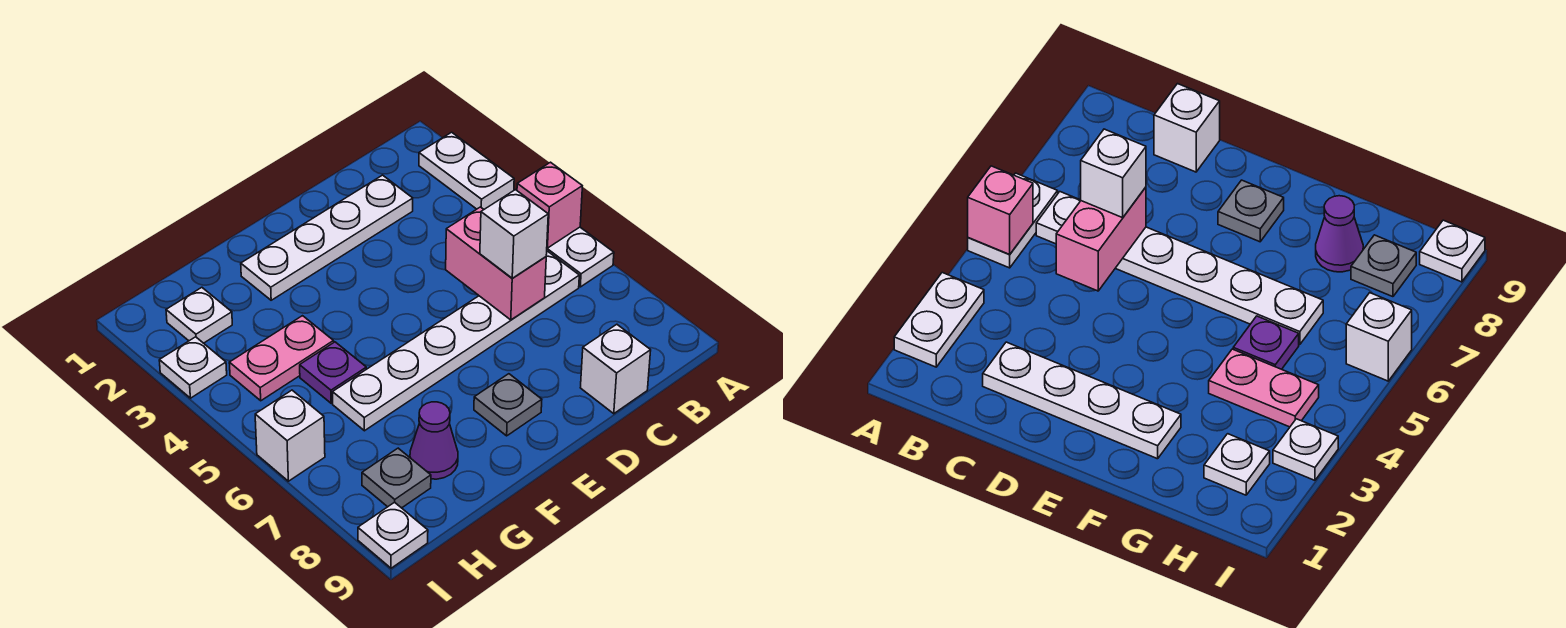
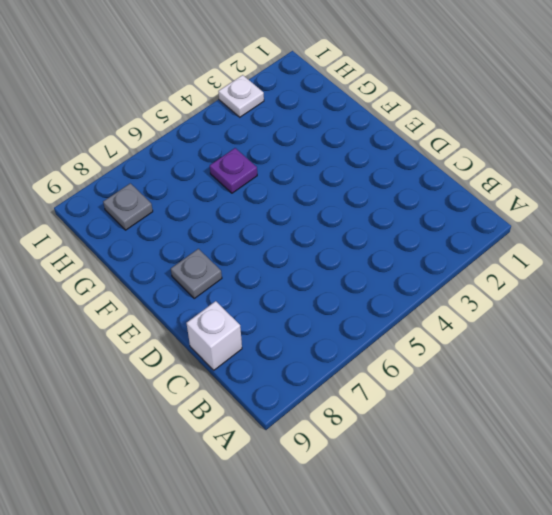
none -> white plate A2:A3 level 1
none -> white plate A5:A6 level 1
none -> white plate B6:G6 level 1

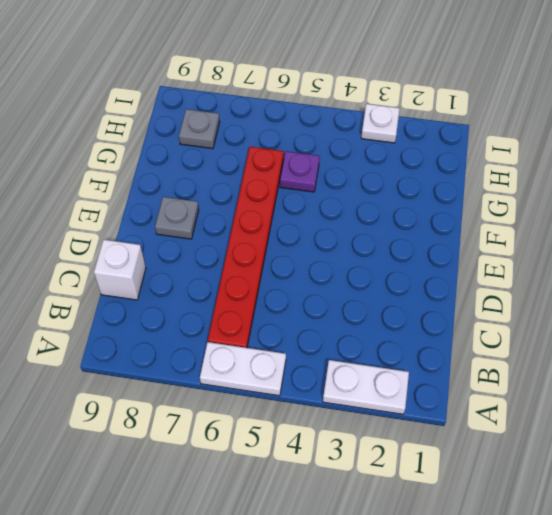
red plate B6:G6 level 1 -> white plate B6:G6 level 1
none -> white plate C2:F2 level 1
none -> pink plate G4:H4 level 1
none -> purple cone G8 level 1

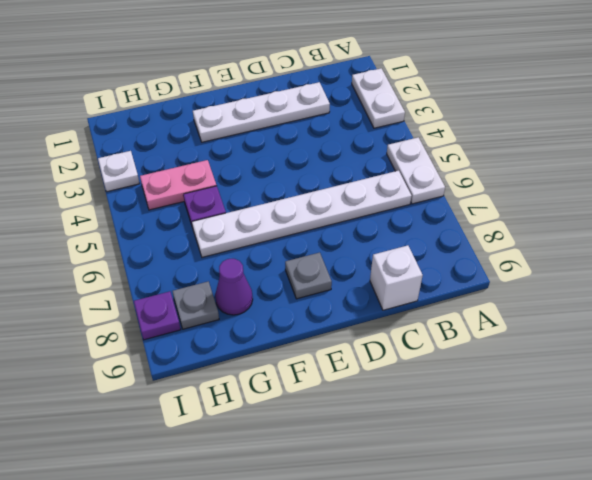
purple plate I8 level 1 -> none
none -> white plate H2 level 1
none -> white brick I6 level 1
none -> white plate I9 level 1

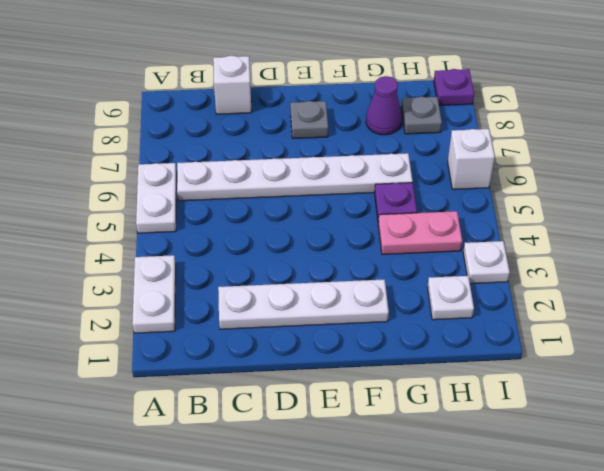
purple plate I9 level 1 -> white plate I9 level 1
none -> pink brick A5 level 2
none -> pink brick C5:C6 level 2
none -> white brick C6 level 3

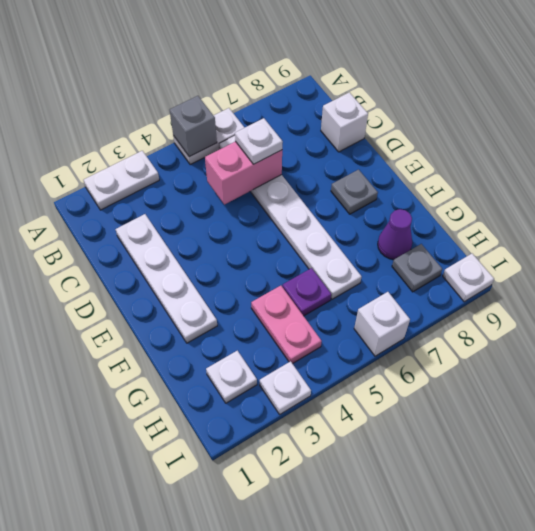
grey brick A5 level 2 -> pink brick A5 level 2
white plate C6 level 3 -> white brick C6 level 3

